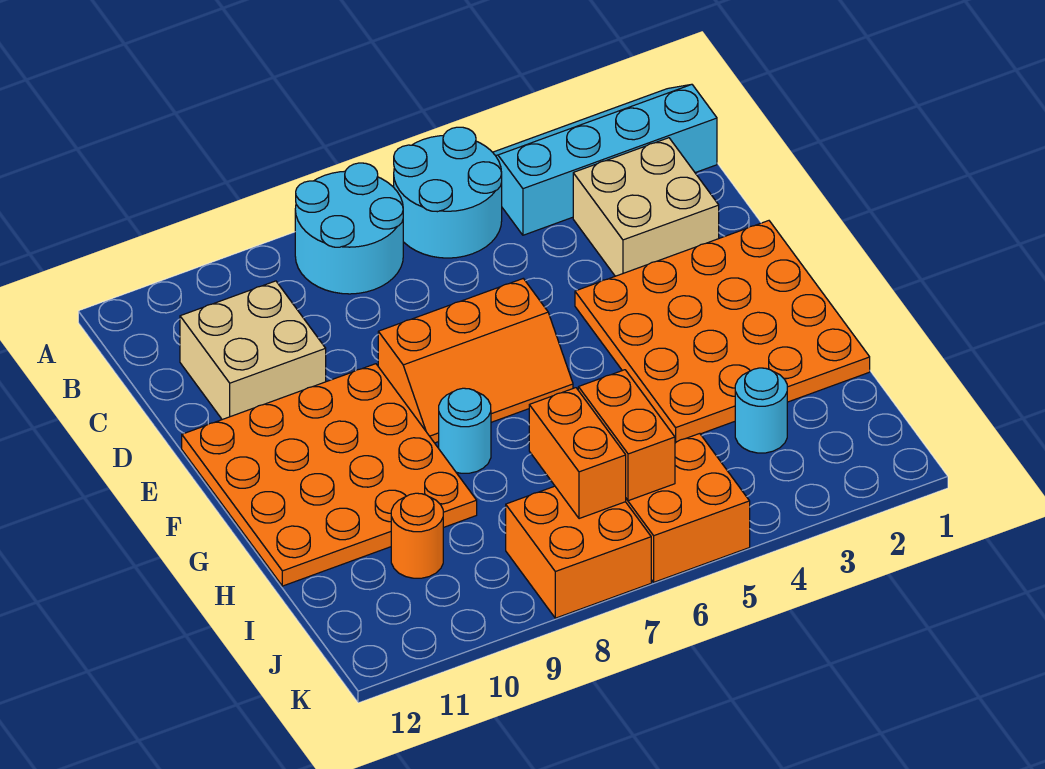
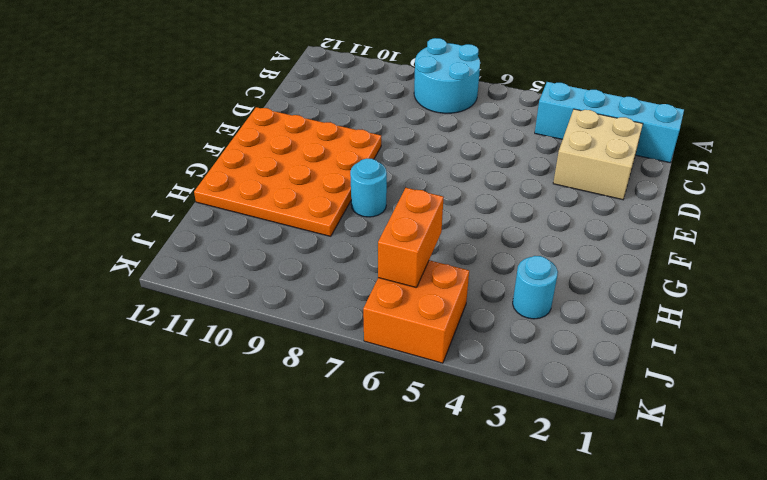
none -> cyan round brick A5:B6 level 1
none -> tan brick C10:D11 level 1
none -> orange plate E1:H4 level 1

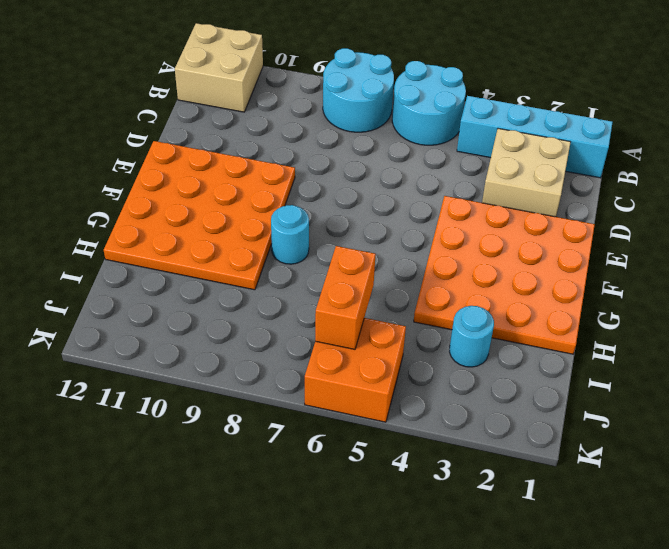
tan brick A11:B12 level 1 -> tan brick C10:D11 level 1
none -> orange slope E6:F8 level 1 top E
none -> orange round brick I10 level 1
none -> orange brick J7:K8 level 1

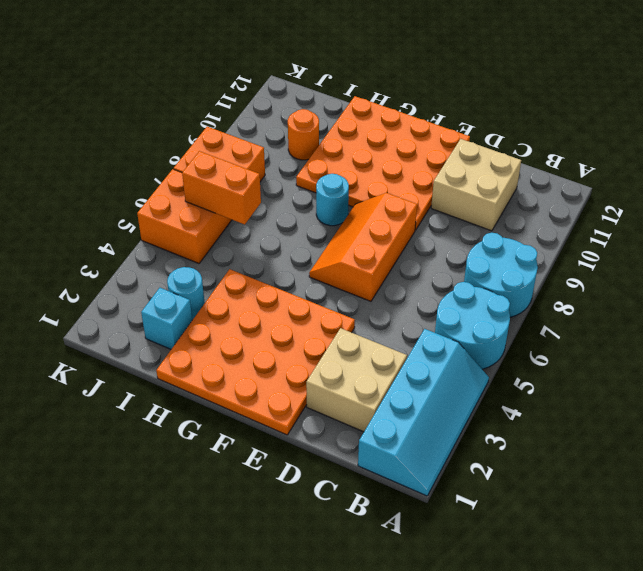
cyan brick I2 level 1 -> none
none -> orange brick I7:J7 level 2

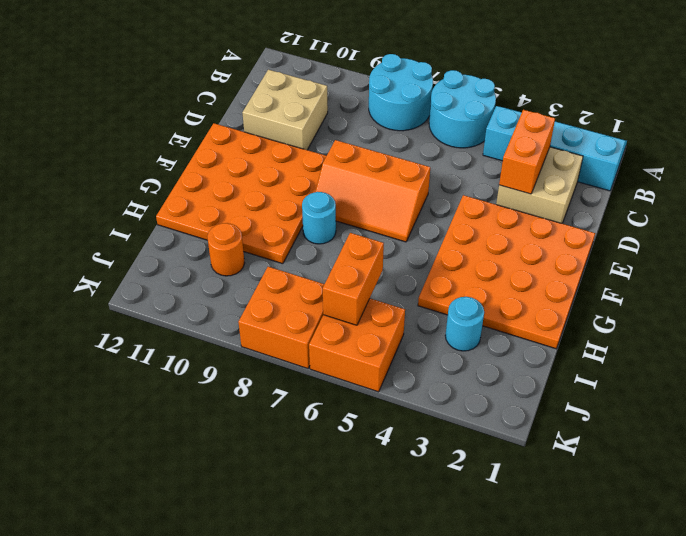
orange brick C3:D3 level 2 -> orange brick I7:J7 level 2

